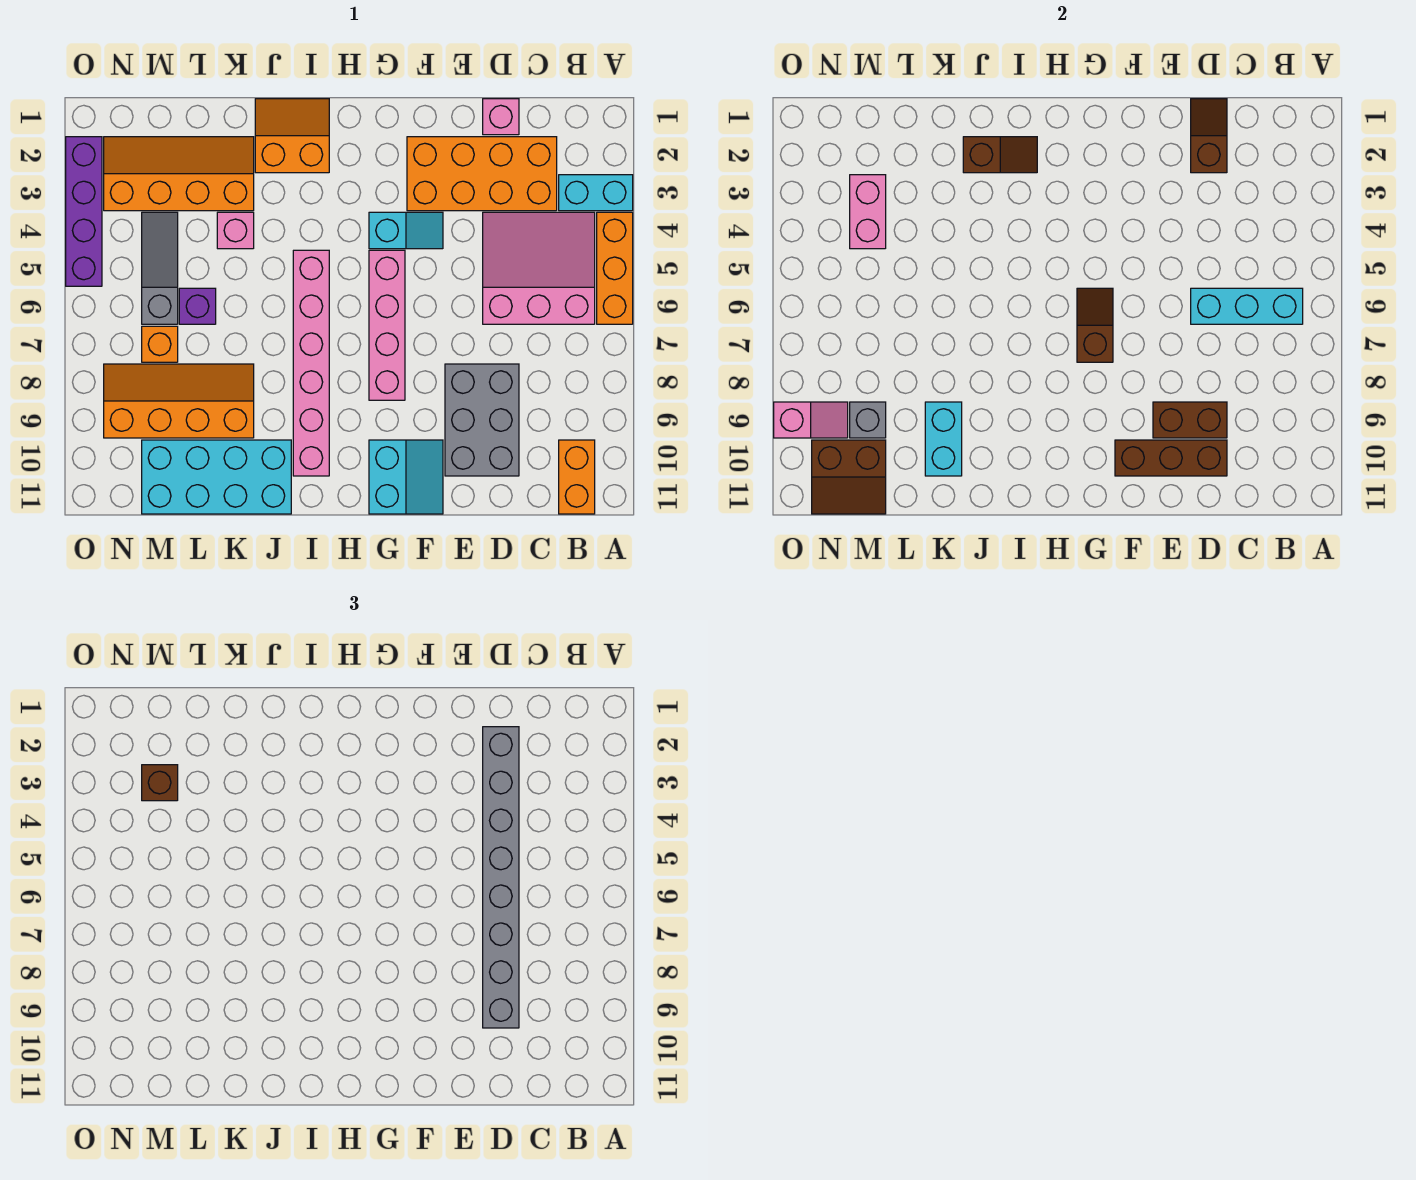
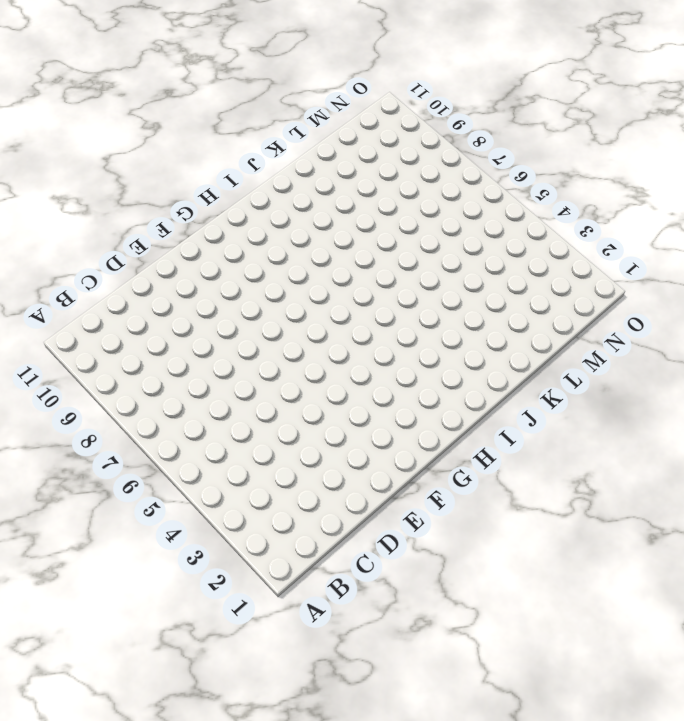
none -> cyan brick A3:B3 level 1
none -> orange brick A4:A6 level 1
none -> pink slope B4:D6 level 1 top 6
none -> orange brick B10:B11 level 1

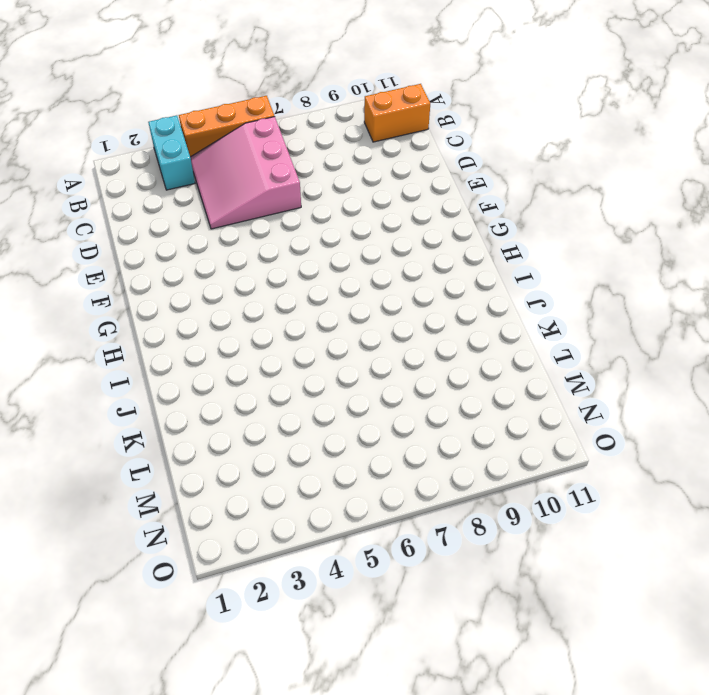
none -> orange brick C2:F3 level 1
none -> pink brick D1 level 1
none -> grey brick D8:E10 level 1
none -> cyan slope F4:G4 level 1 top G

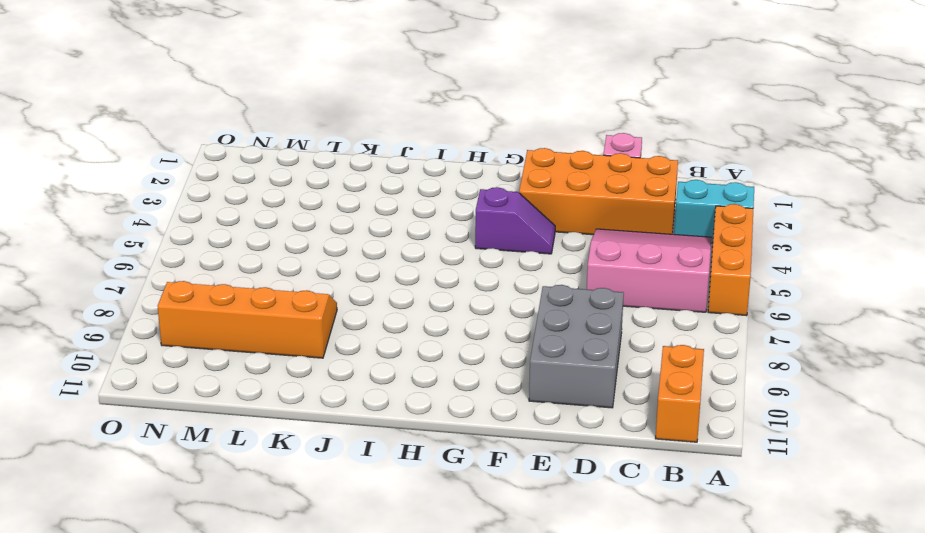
purple slope F4:G4 level 1 top G -> cyan slope F4:G4 level 1 top G
none -> cyan slope F10:G11 level 1 top G
none -> pink brick G5:G8 level 1
none -> orange slope I1:J2 level 1 top 2
none -> pink brick I5:I10 level 1

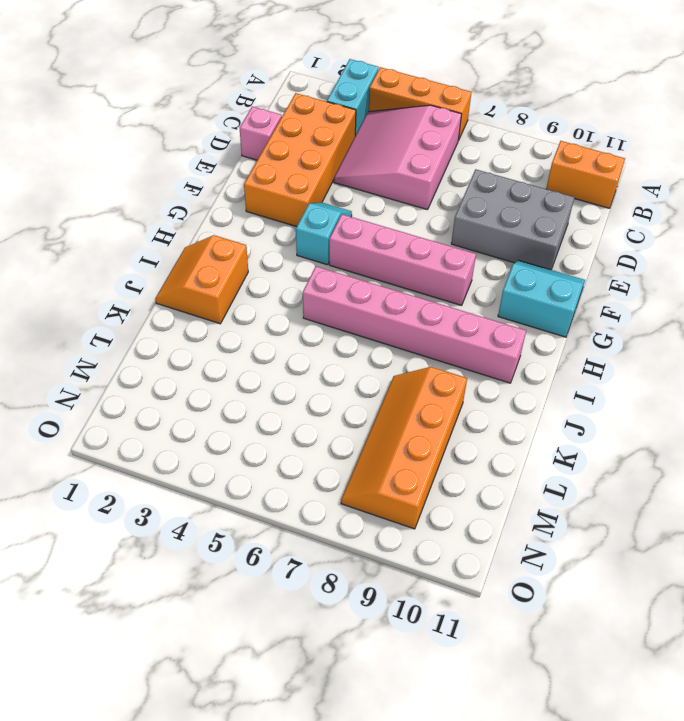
none -> cyan brick J10:M11 level 1
none -> orange slope K2:N3 level 1 top 3
none -> pink brick K4 level 1
none -> purple brick L6 level 1

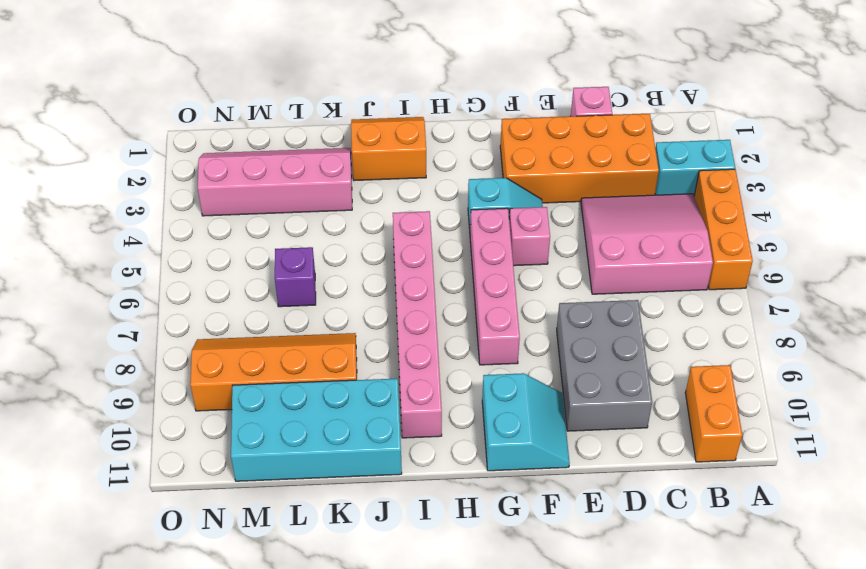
pink brick F5 level 1 -> pink brick K4 level 1
pink slope K2:N3 level 1 top 3 -> orange slope K2:N3 level 1 top 3
none -> grey slope M4:M6 level 1 top 6
none -> orange brick M7 level 1
none -> purple brick O2:O5 level 1
none -> cyan brick B6:D6 level 2

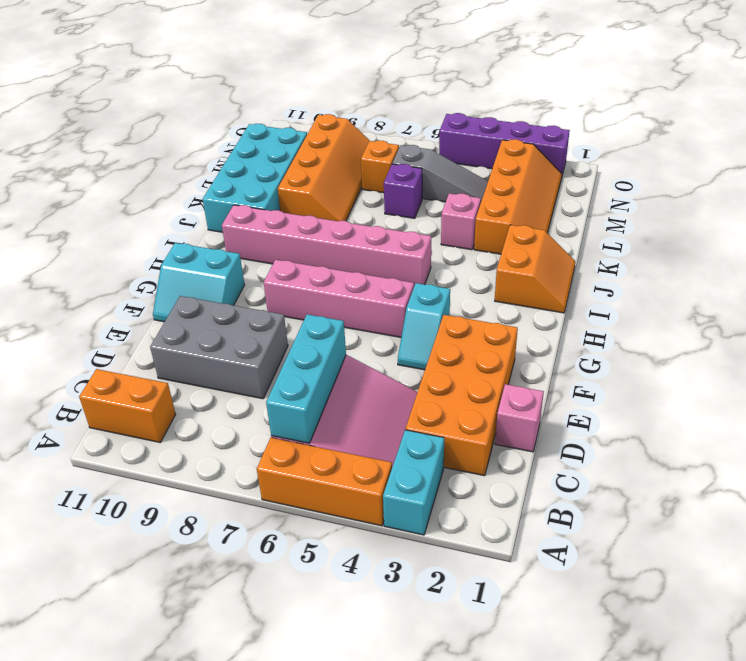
none -> brown slope D1:D2 level 2 top 2
none -> brown brick D9:E9 level 2
none -> brown brick D10:F10 level 2
none -> brown slope G6:G7 level 2 top 7

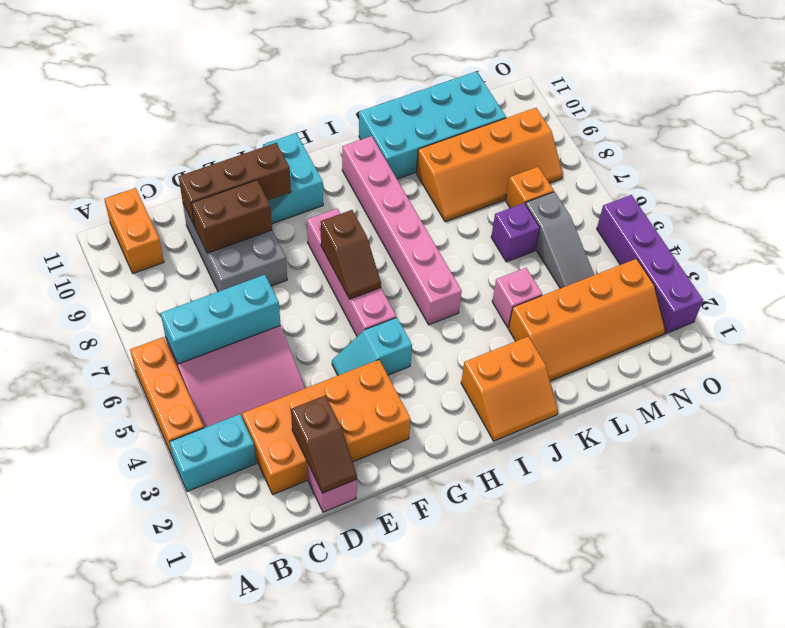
none -> brown slope I2:J2 level 2 top J
none -> cyan brick K9:K10 level 2
none -> pink brick M3:M4 level 2
none -> grey brick M9 level 2

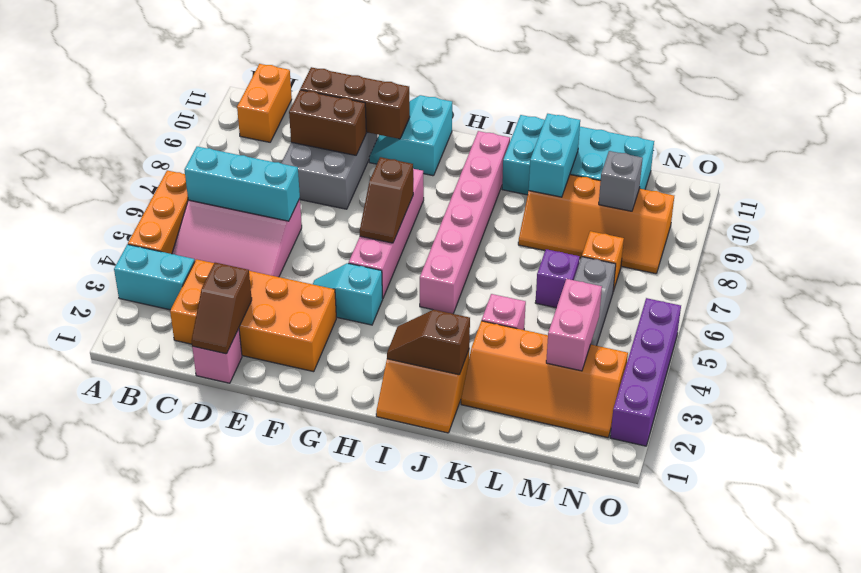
none -> brown slope M10:N11 level 2 top 10
none -> pink slope N9:O9 level 2 top O
none -> grey brick D2:D9 level 3
none -> brown brick M3 level 3

